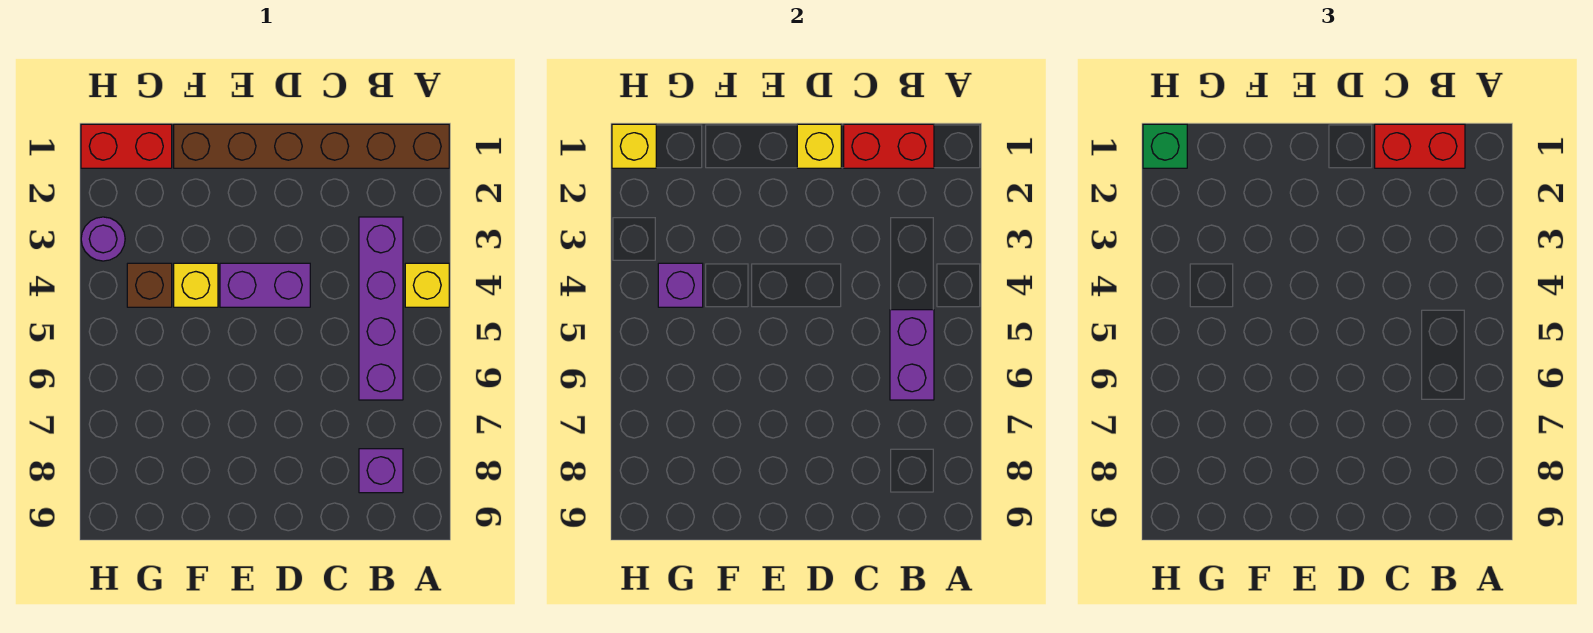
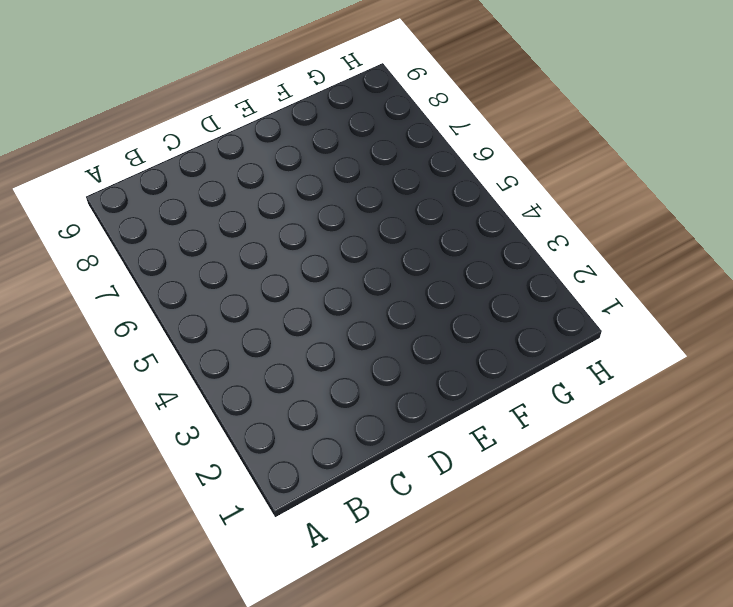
none -> brown brick A1:F1 level 1
none -> yellow brick A4 level 1
none -> purple brick B3:B6 level 1

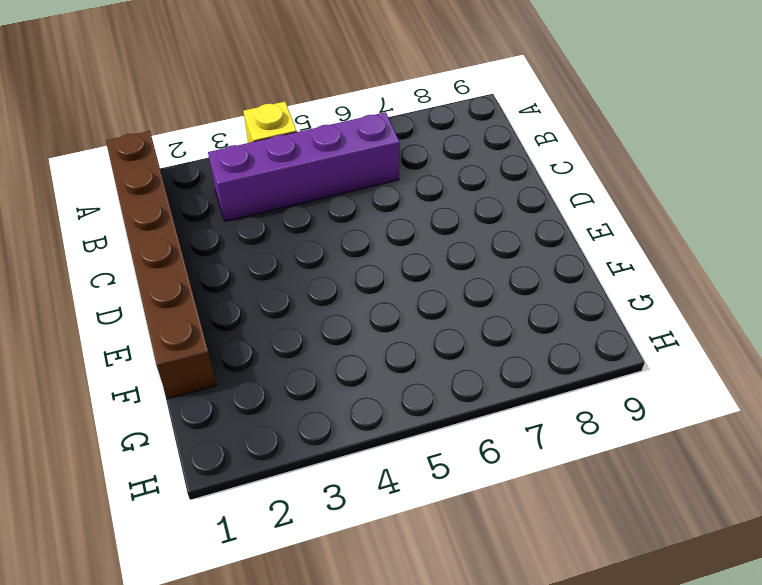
none -> purple brick B8 level 1
none -> purple brick D4:E4 level 1
none -> yellow brick F4 level 1

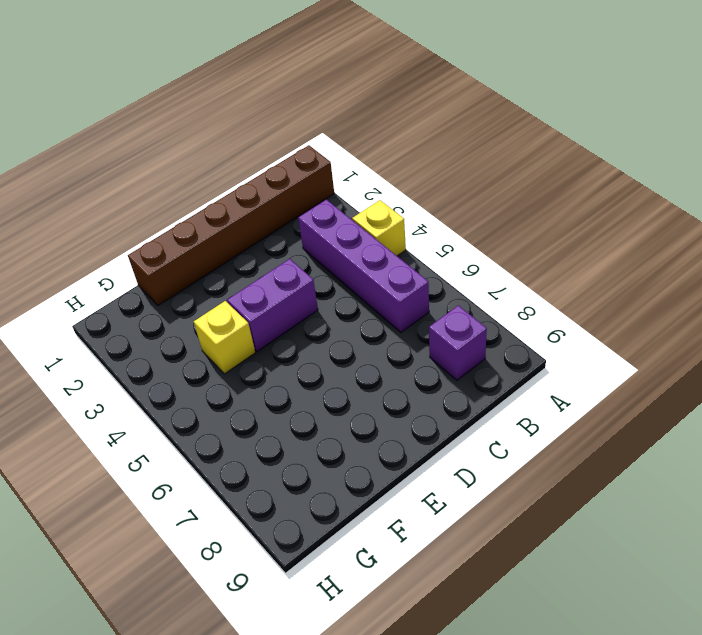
none -> red brick G1:H1 level 1
none -> brown brick G4 level 1
none -> purple round brick H3 level 1

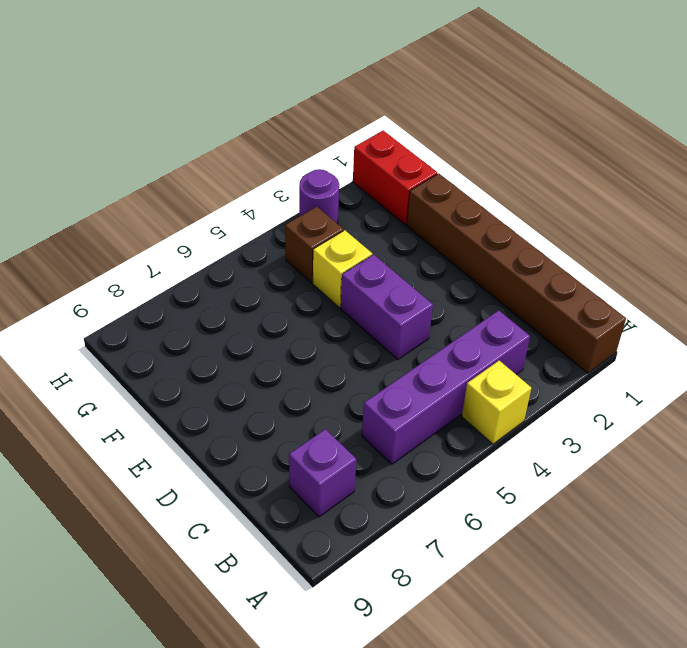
none -> red brick B1:C1 level 2
none -> purple brick B5:B6 level 2
none -> yellow brick D1 level 2

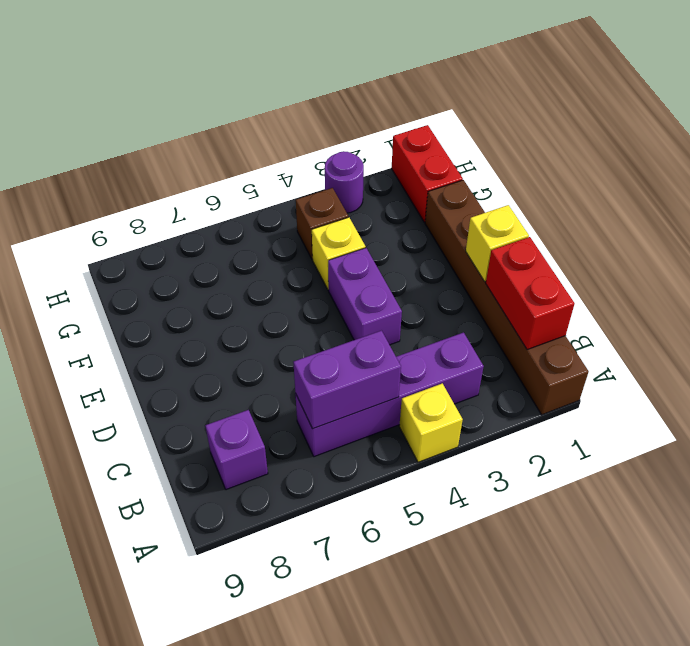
none -> purple brick G4 level 2
none -> yellow brick H1 level 2
none -> red brick B1:C1 level 3

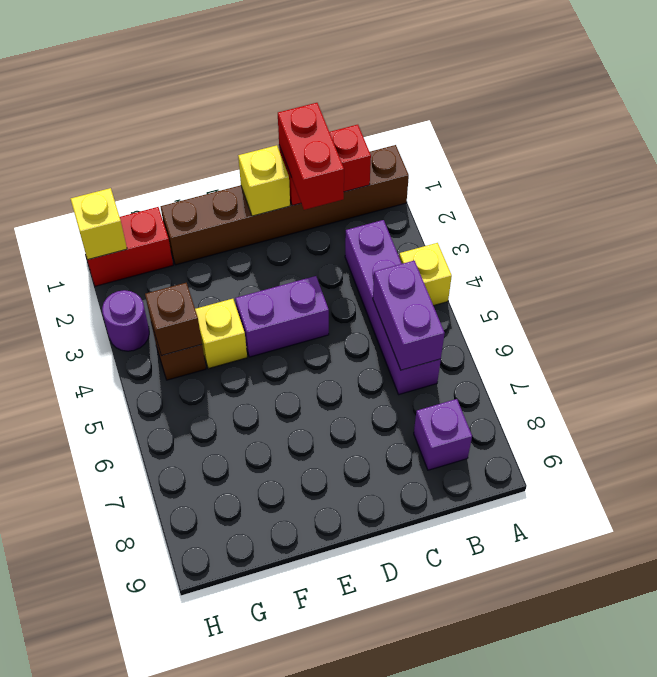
red brick C1:C2 level 3 -> red brick B1:C1 level 3
brown brick G4 level 2 -> purple brick G4 level 2
none -> green brick H1 level 3

